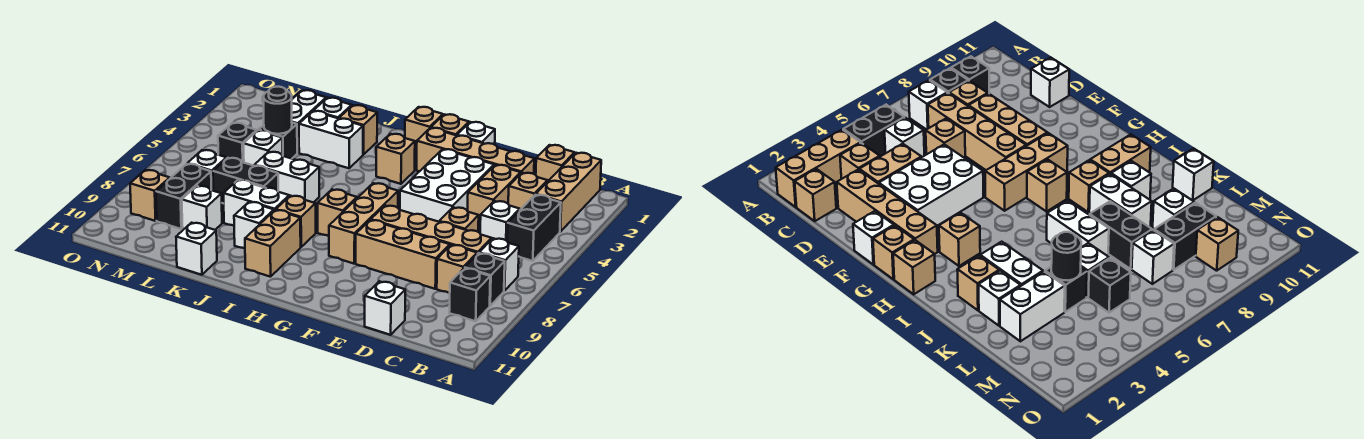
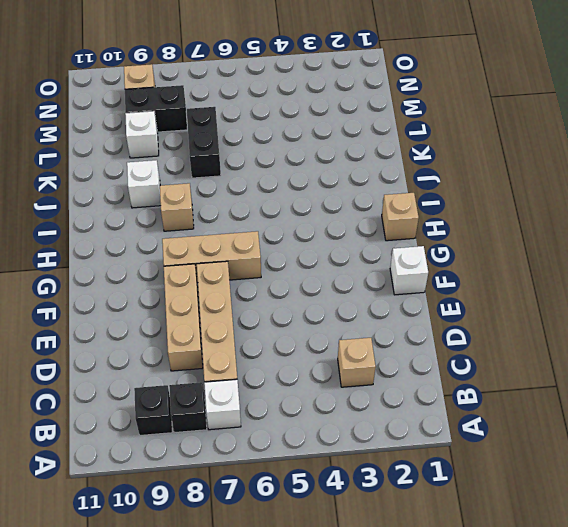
none -> tan brick B1:B3 level 1
none -> black brick B4:B5 level 1
none -> tan brick C1 level 1
none -> white brick C5 level 1

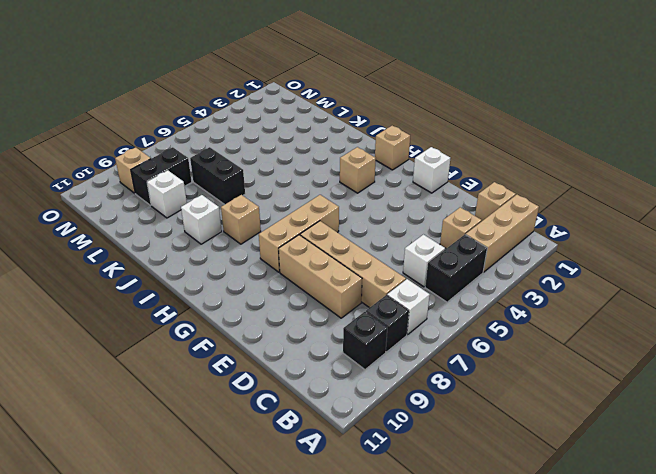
none -> tan brick C8 level 1
none -> tan brick D2:G2 level 1
none -> tan brick D3:D4 level 1
none -> tan brick D6 level 1

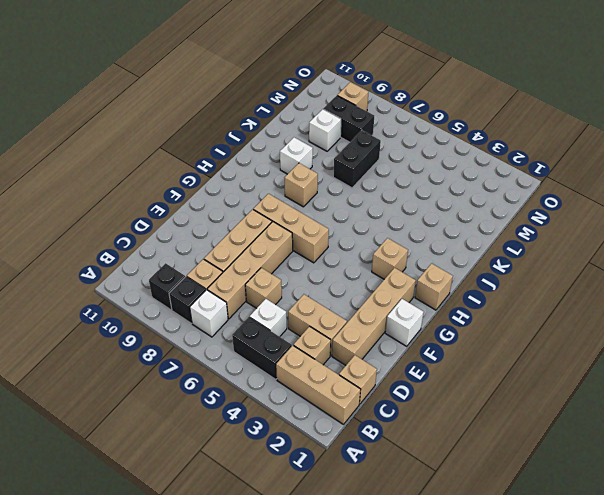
none -> white brick D11 level 1
none -> white brick E3:F5 level 1
none -> tan brick G1 level 1
none -> tan brick H7 level 1

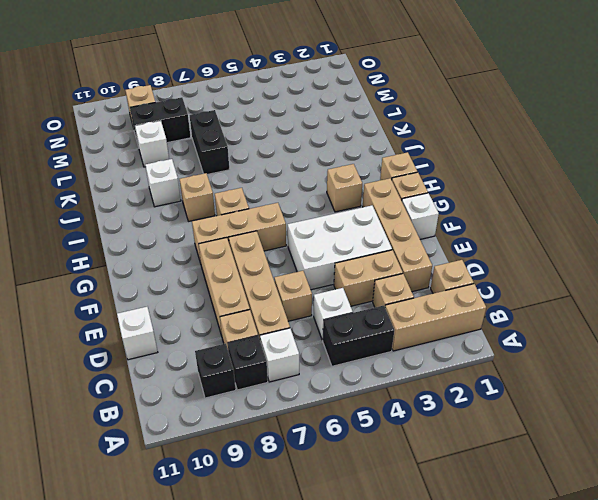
none -> tan brick I9:I10 level 1
none -> tan brick J2 level 1
none -> white brick J3:K3 level 1
none -> white brick J6:K6 level 1

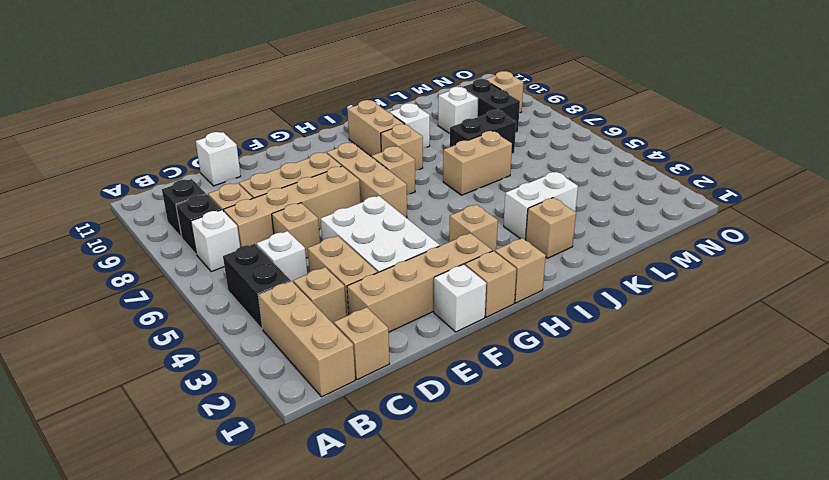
tan brick J6:K6 level 1 -> white brick J6:K6 level 1
none -> white brick J8:K8 level 1
none -> white brick K2 level 1
none -> white brick K11 level 1
none -> white brick L2:L3 level 1

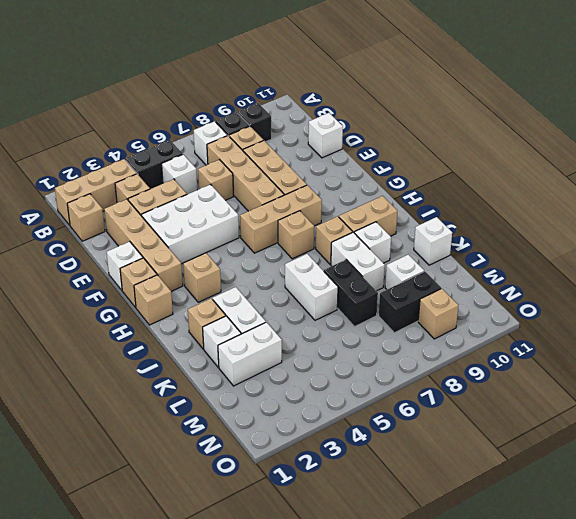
none -> black brick L4 level 1
none -> white brick L5 level 1
none -> black brick M5 level 1
none -> white brick M7 level 1

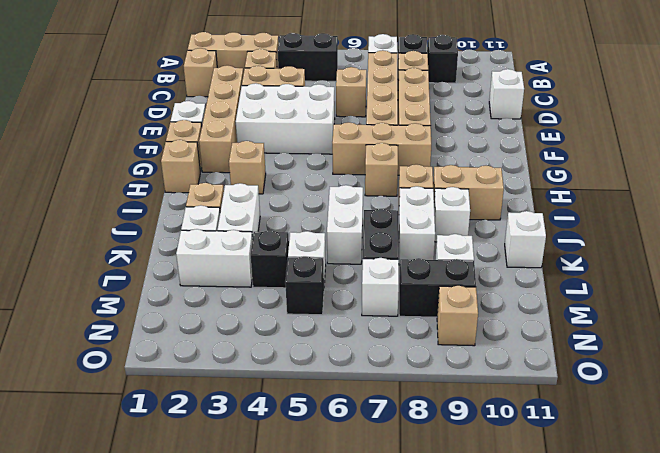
none -> white brick C5 level 1
none -> black round brick L4 level 2

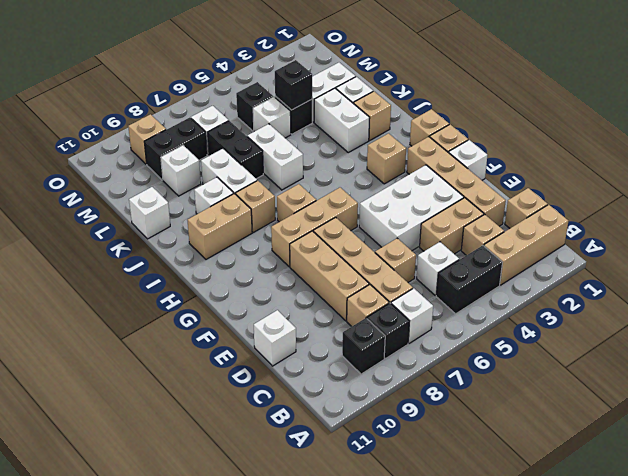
black brick L4 level 2 -> black round brick L4 level 2

